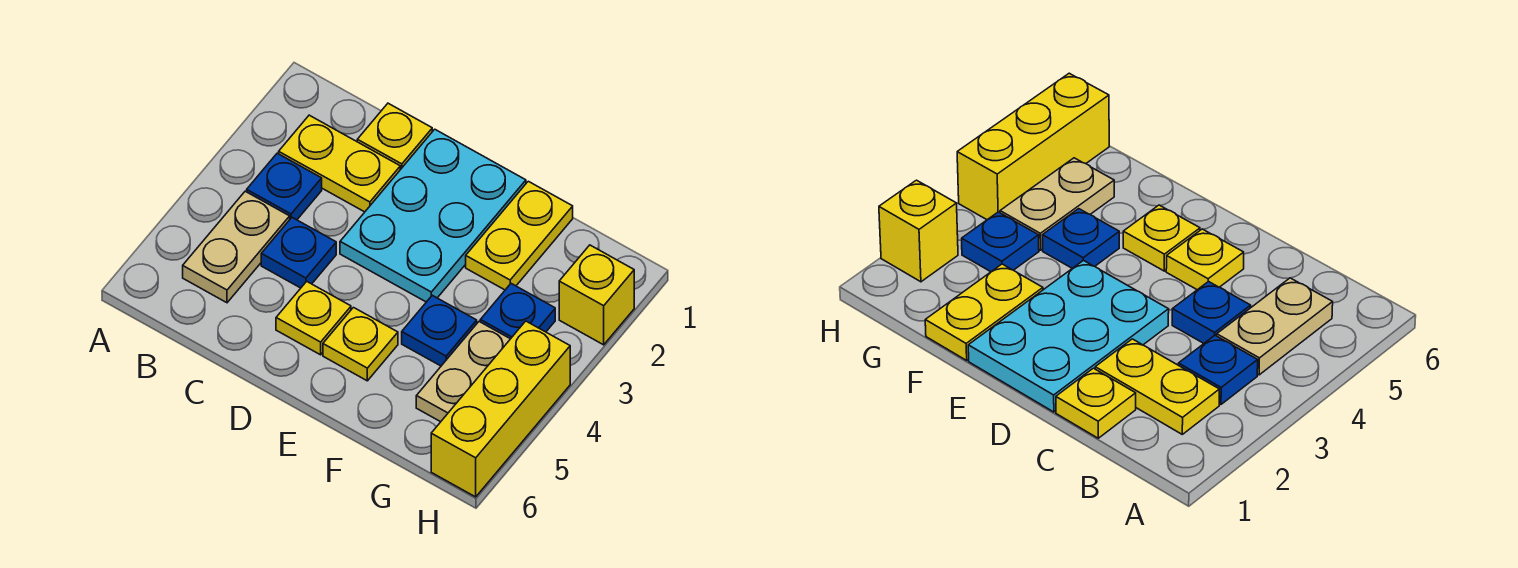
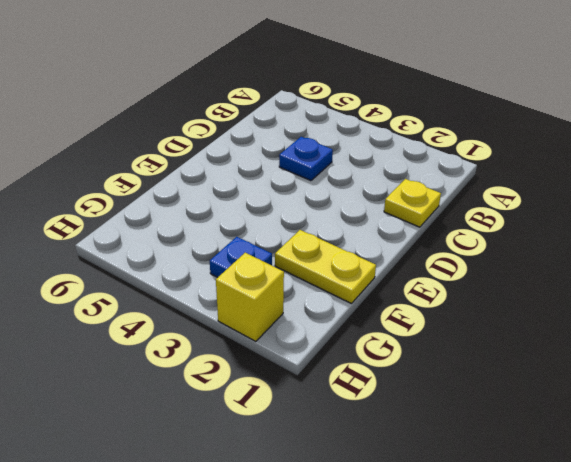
none -> yellow plate B2:C2 level 1
none -> blue plate B3 level 1
none -> tan plate B4:B5 level 1

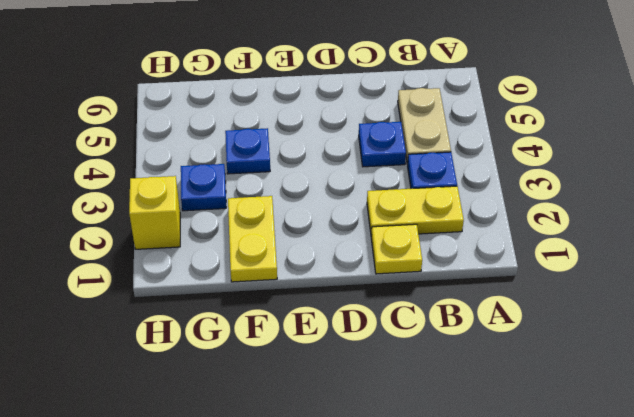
none -> cyan plate D1:E3 level 1
none -> yellow plate D5 level 1
none -> yellow plate E5 level 1

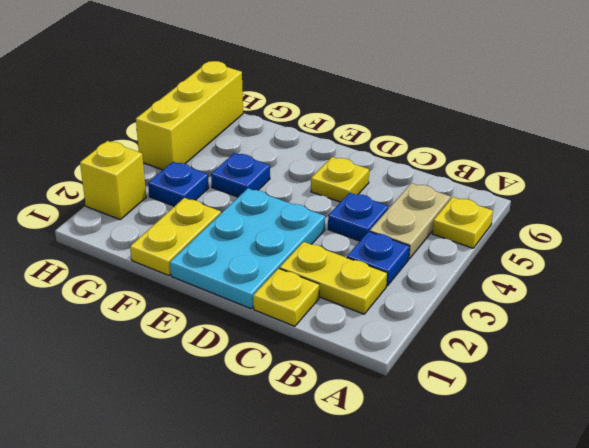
yellow plate A5 level 1 -> yellow plate E5 level 1
none -> tan plate G4:G5 level 1

